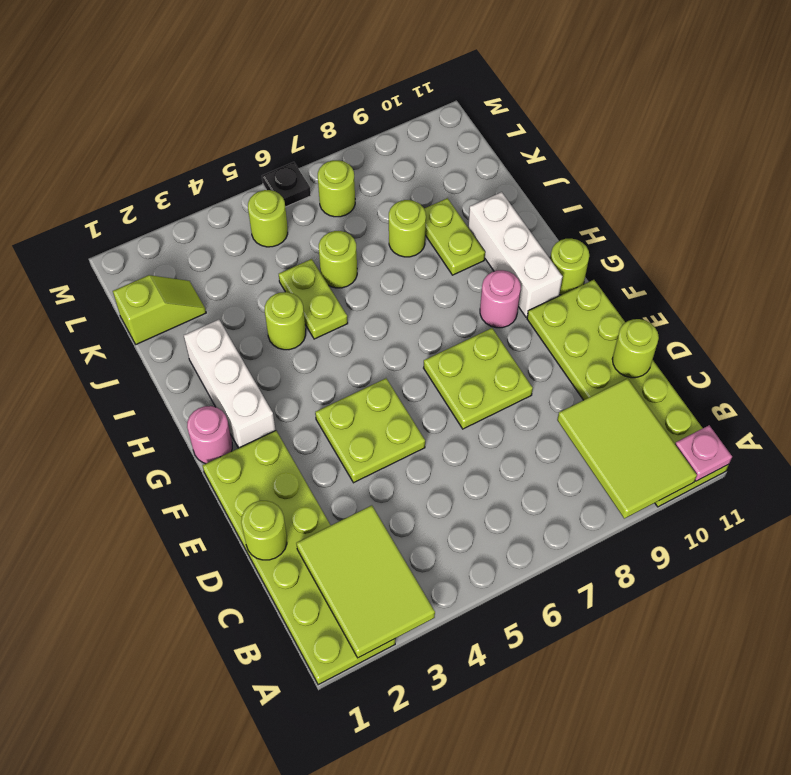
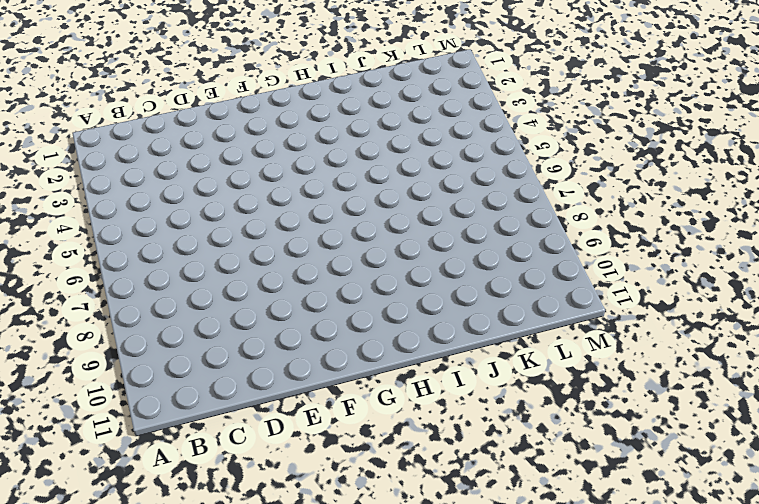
none -> lime plate A1:F2 level 1
none -> lime plate A10:F11 level 1
none -> lime plate E4:F5 level 1

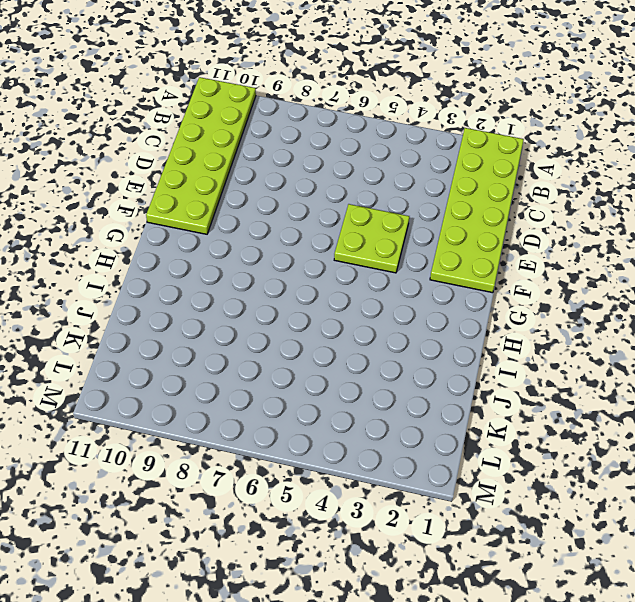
none -> lime plate E7:F8 level 1
none -> pink round brick G1 level 1
none -> white brick G2:I2 level 1

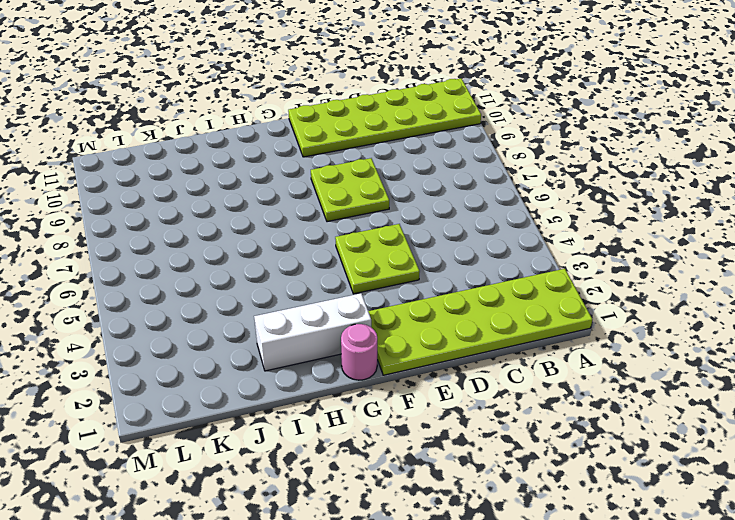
none -> pink round brick G9 level 1
none -> white brick G10:I10 level 1
none -> lime round brick G11 level 1

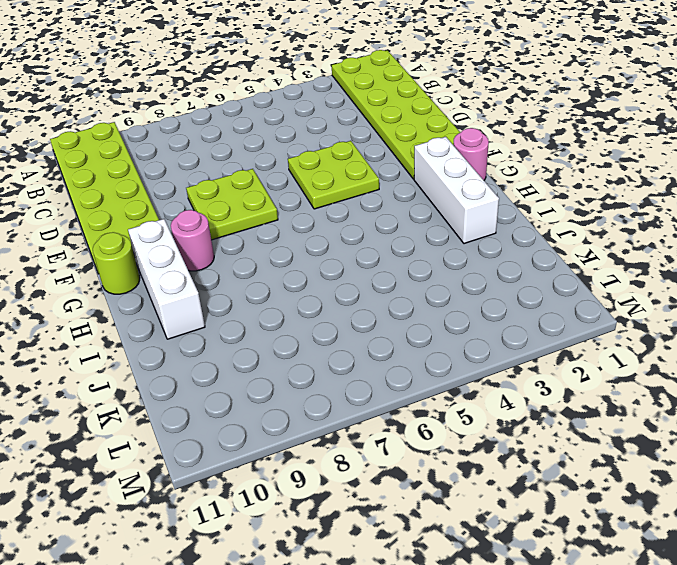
none -> lime round brick I4 level 1
none -> lime plate I5:J5 level 1
none -> lime plate I9:J9 level 1

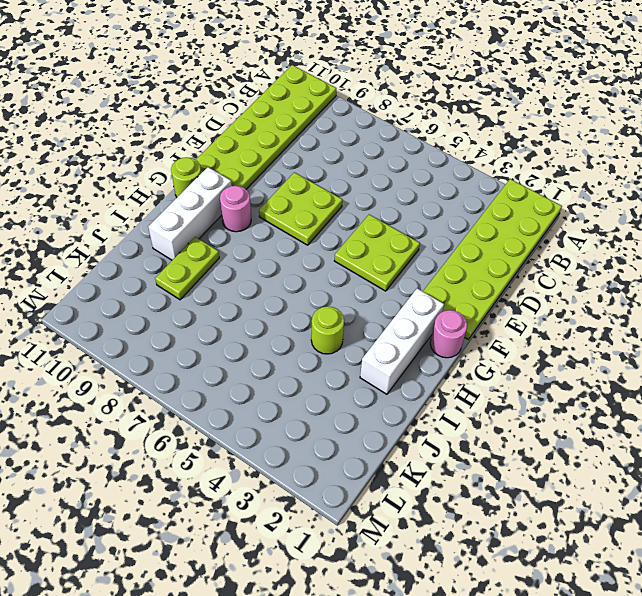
none -> lime plate I5:J5 level 1
none -> lime round brick J6 level 1
none -> lime round brick J8 level 1

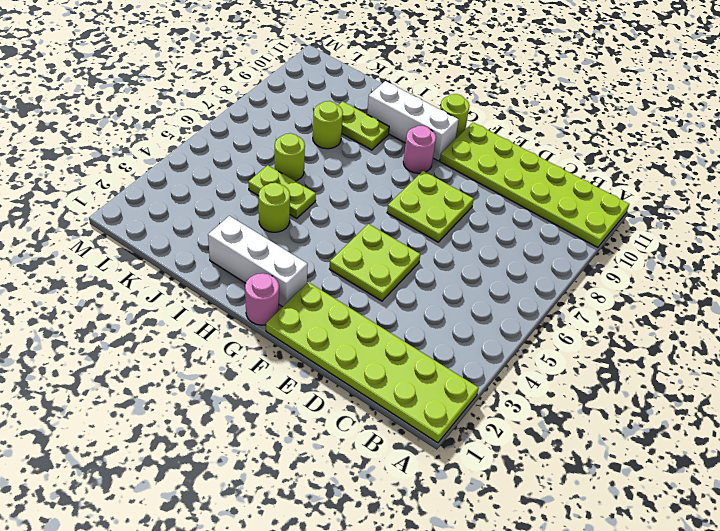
none -> lime slope K1:K2 level 1 top 1
none -> lime round brick L5 level 1
none -> lime round brick L7 level 1

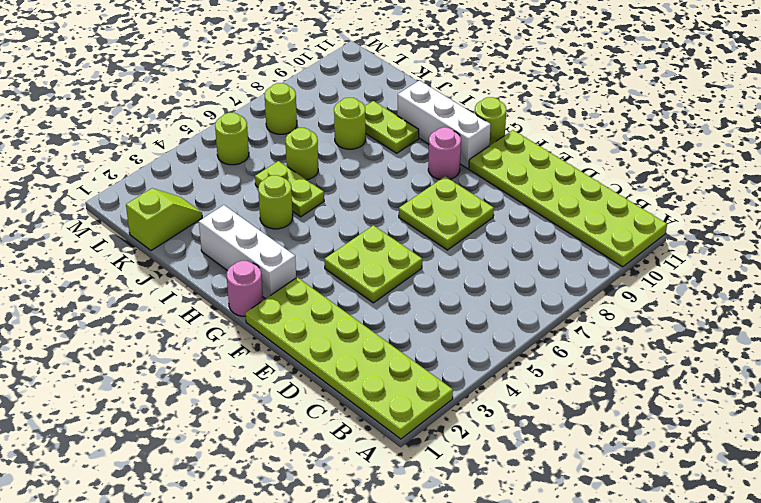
none -> black plate M6 level 1
none -> lime tile A2:C3 level 2
none -> lime tile A9:C10 level 2

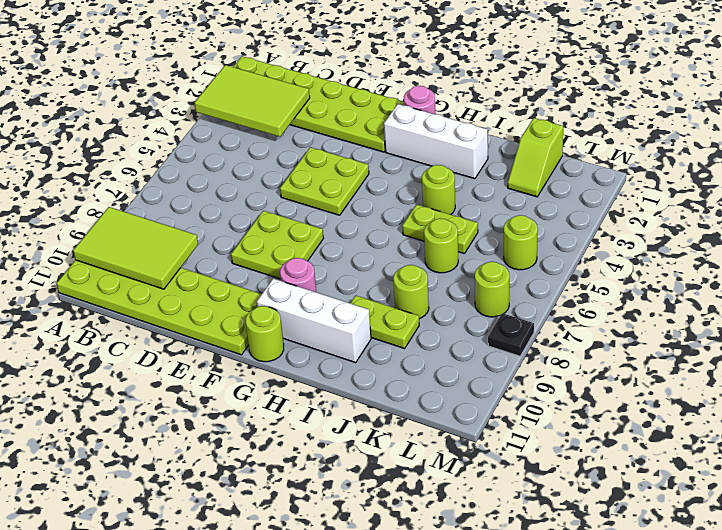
black plate M8 level 1 -> black plate M6 level 1
none -> pink plate A11 level 2
none -> lime round brick D1 level 2
none -> lime round brick D11 level 2

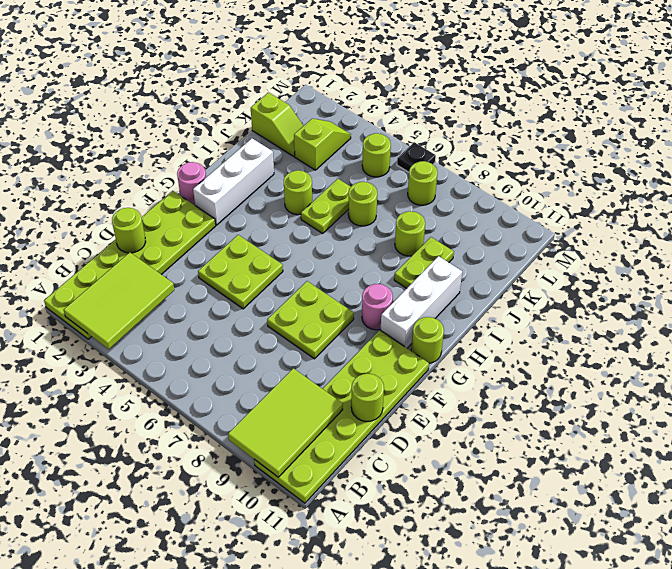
lime slope K3:L3 level 1 top K -> none
none -> pink plate A11 level 2

